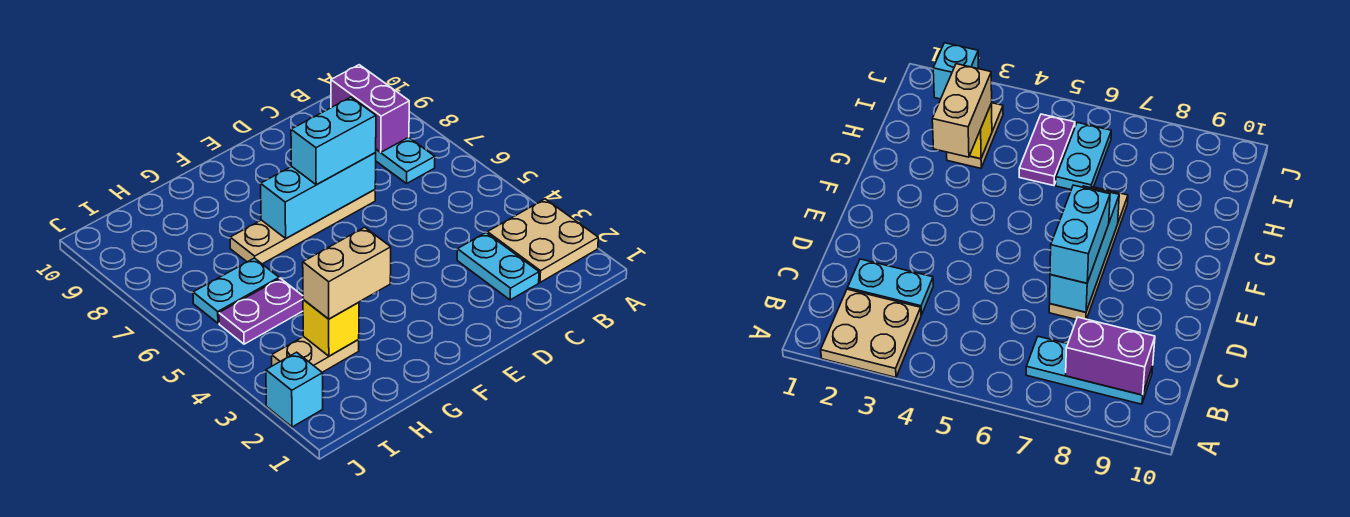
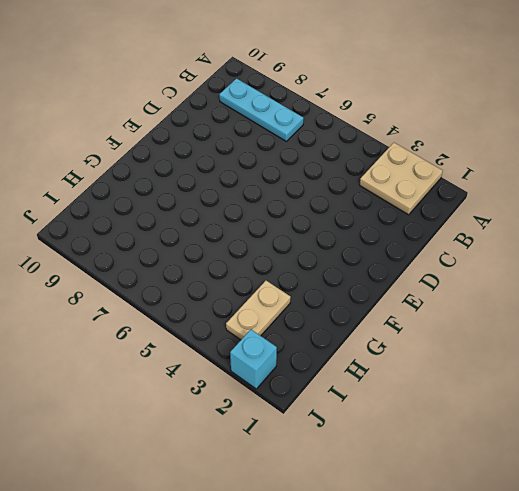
none -> cyan plate C2:C3 level 1
none -> tan plate D7:G7 level 1
none -> purple plate H5:I5 level 1

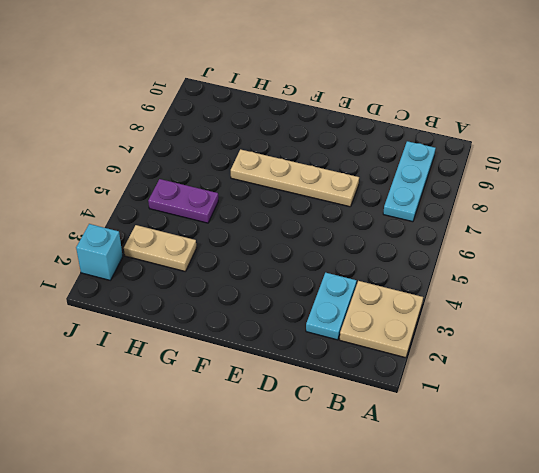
none -> cyan plate H6:I6 level 1
none -> purple brick B8:B9 level 2
none -> cyan brick D7:F7 level 2

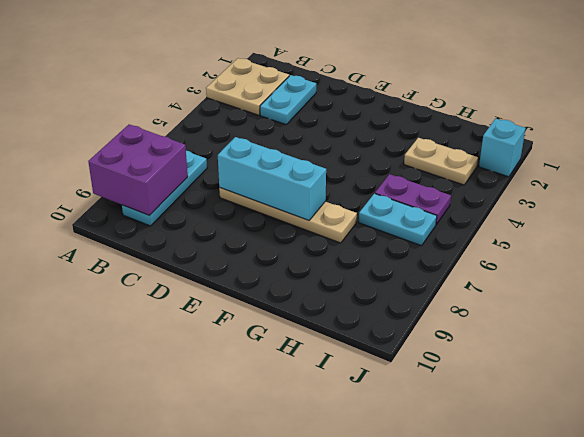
purple brick A8:B9 level 2 -> purple brick B8:B9 level 2
none -> yellow brick H3 level 2
none -> cyan brick D7:E7 level 3
none -> tan brick G3:H3 level 3

